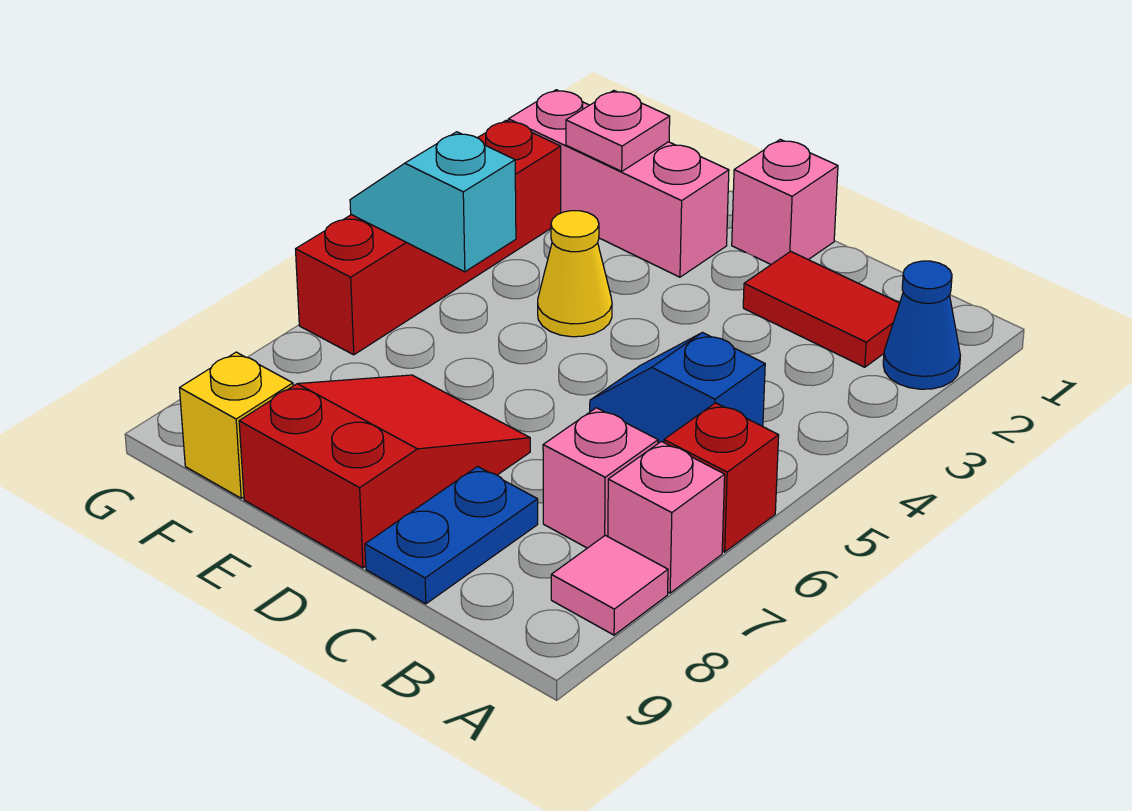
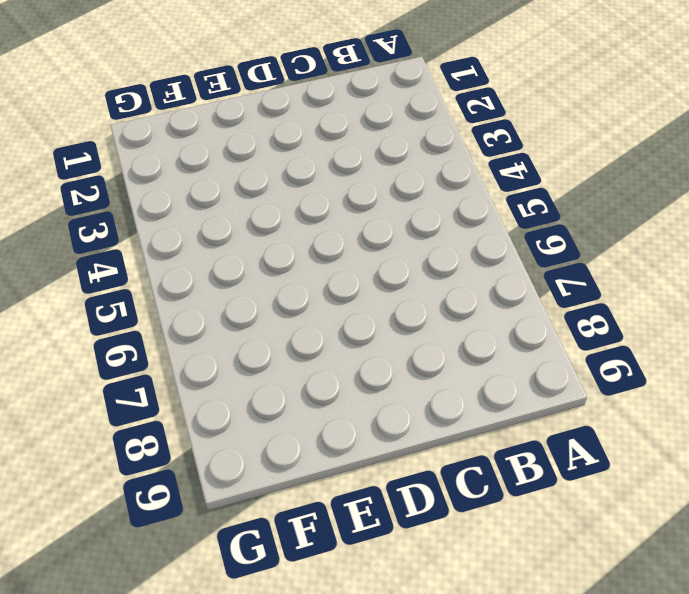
none -> blue cone A2 level 1
none -> red brick A6 level 1
none -> pink brick A7 level 1

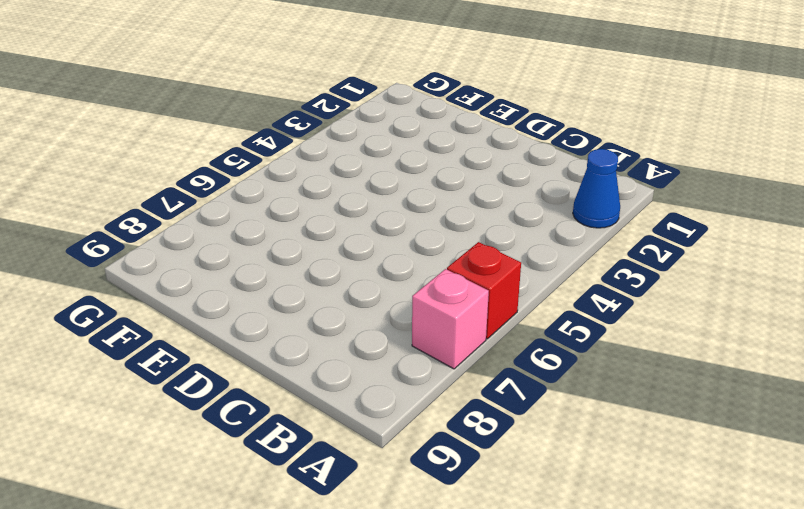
none -> pink tile A8 level 1
none -> red tile B2:C2 level 1
none -> blue slope B5:C5 level 1 top B

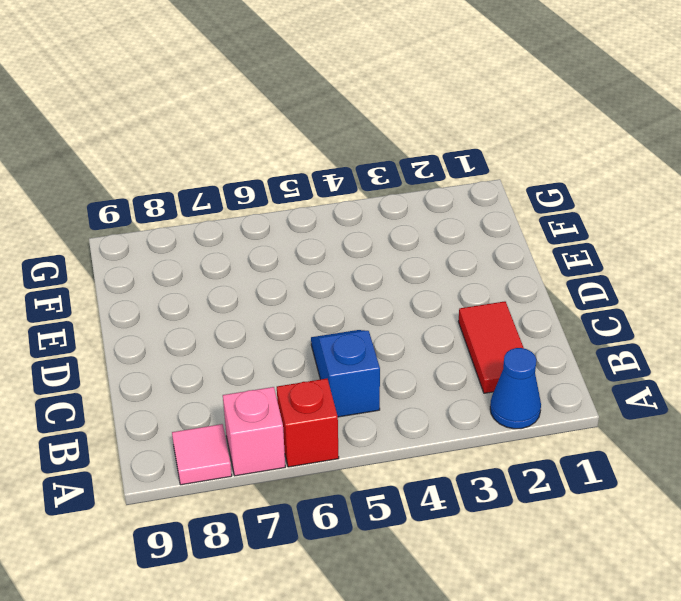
none -> pink brick B7 level 1
none -> blue plate C8:C9 level 1
none -> pink brick D1 level 1

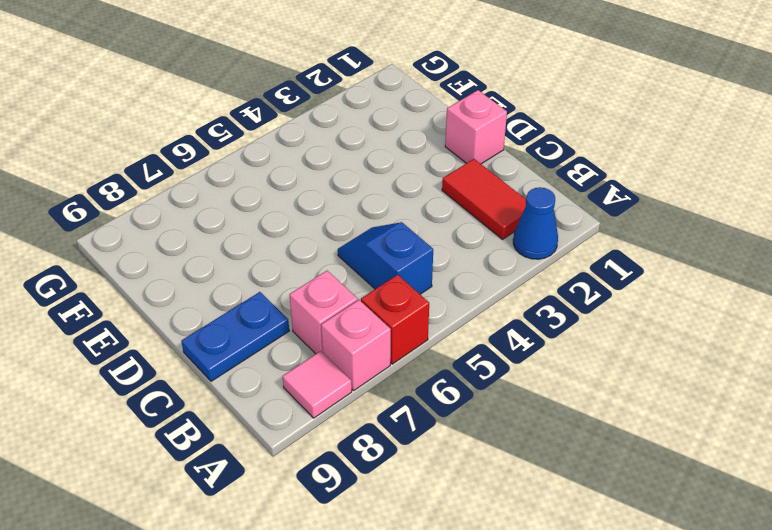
none -> red slope D7:E9 level 1 top 9
none -> pink brick E2:G2 level 1
none -> yellow cone E4 level 1

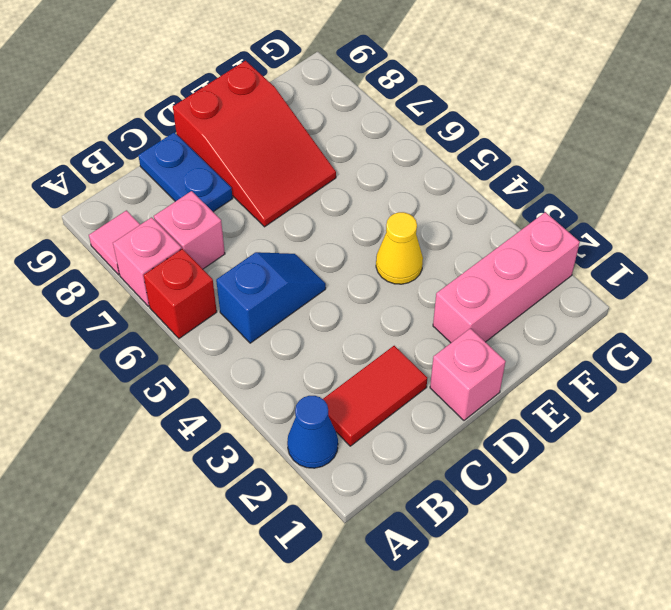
none -> yellow brick F9 level 1
none -> red brick G3:G6 level 1
none -> pink plate F2 level 2

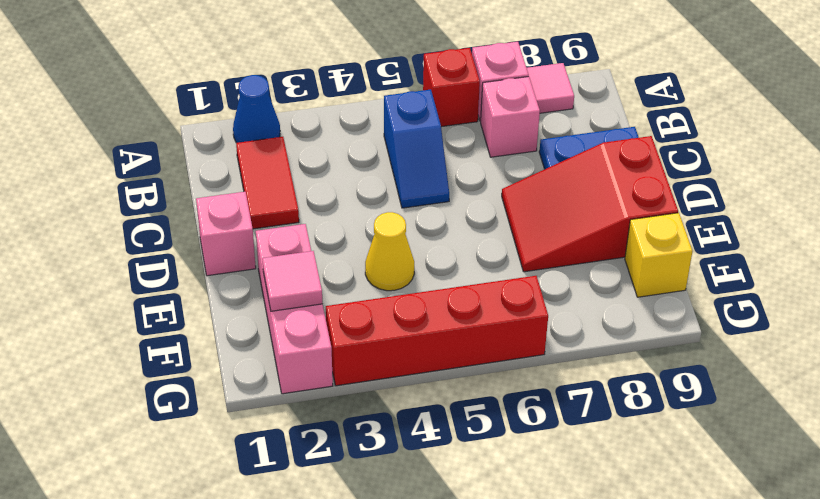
pink tile F2 level 2 -> pink plate F2 level 2
none -> cyan slope F5:G5 level 2 top F

